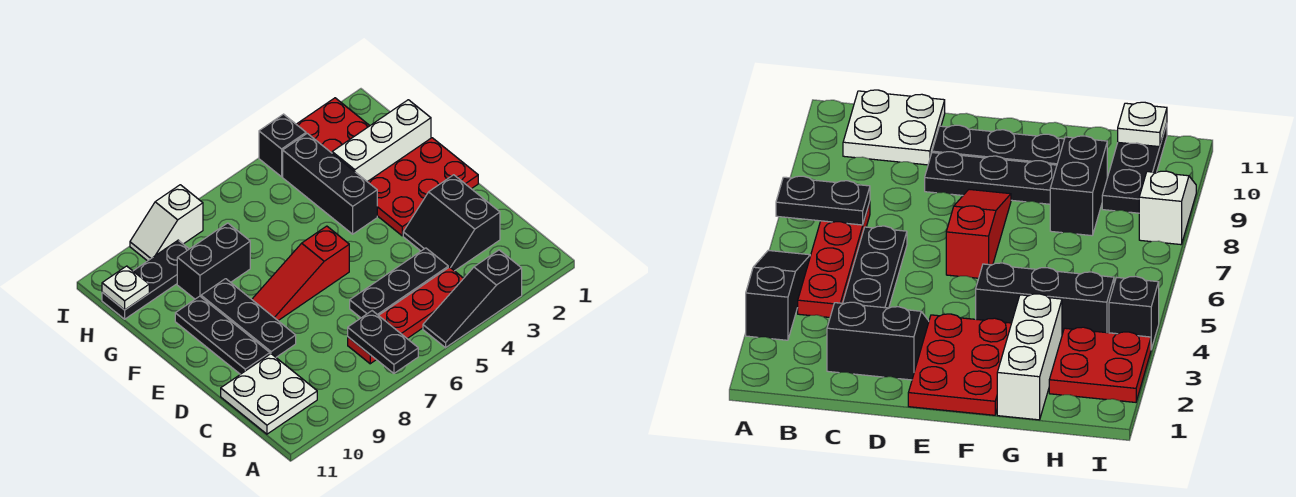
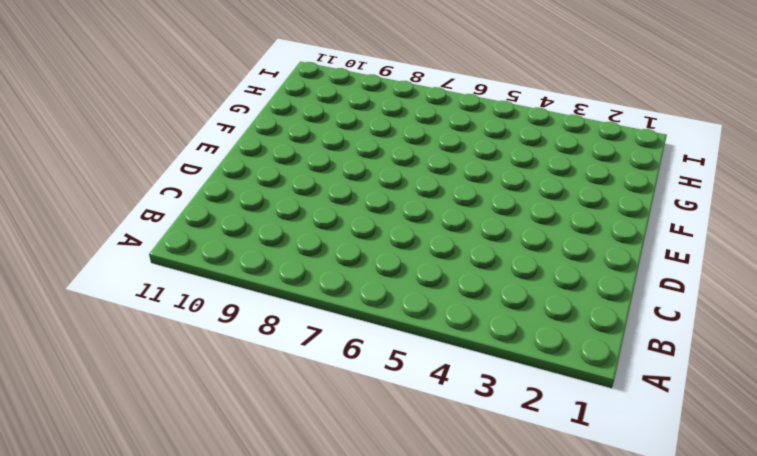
none -> black slope A3:A5 level 1 top 3
none -> red plate B4:B7 level 1
none -> white plate B10:C11 level 1

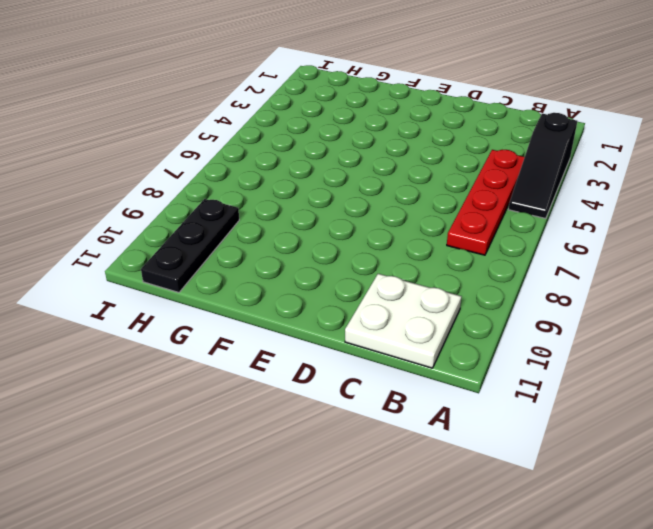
none -> black slope C2:D3 level 1 top 2
none -> black plate C4:C6 level 1
none -> black plate D9:F9 level 1

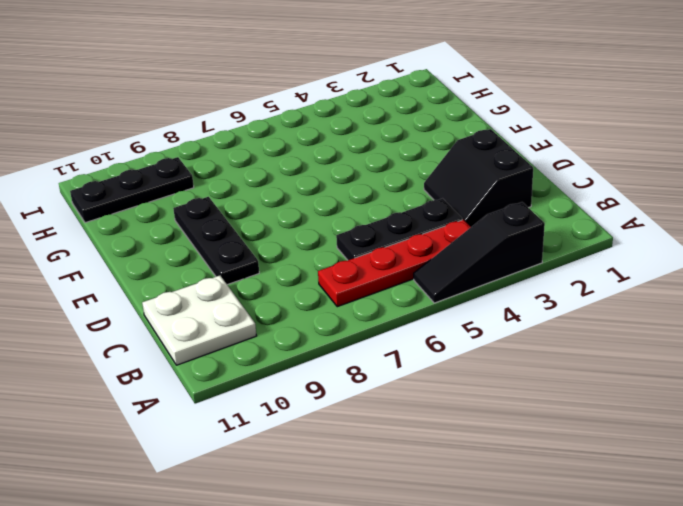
none -> black plate D10:F10 level 1
none -> red plate E1:F3 level 1
none -> red slope E6:E8 level 1 top 6

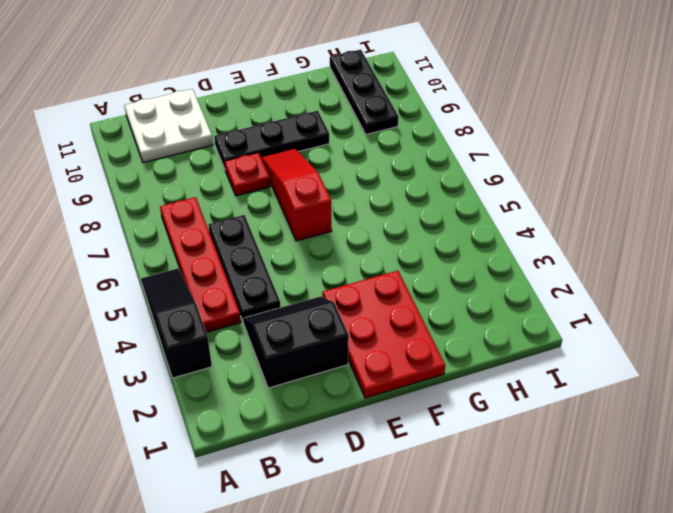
red plate D8 level 1 -> none
none -> black plate D10:F10 level 1
none -> black brick F4:H4 level 1
none -> white brick G1:G3 level 1

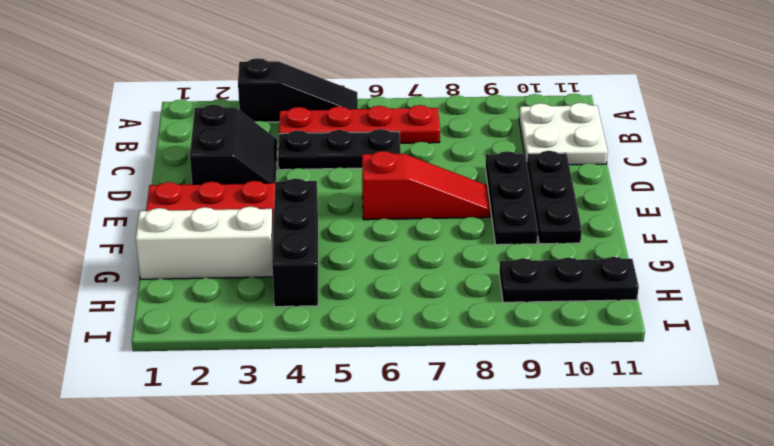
none -> black brick G8:G9 level 1
none -> red plate H2:I3 level 1
none -> black brick I4 level 1

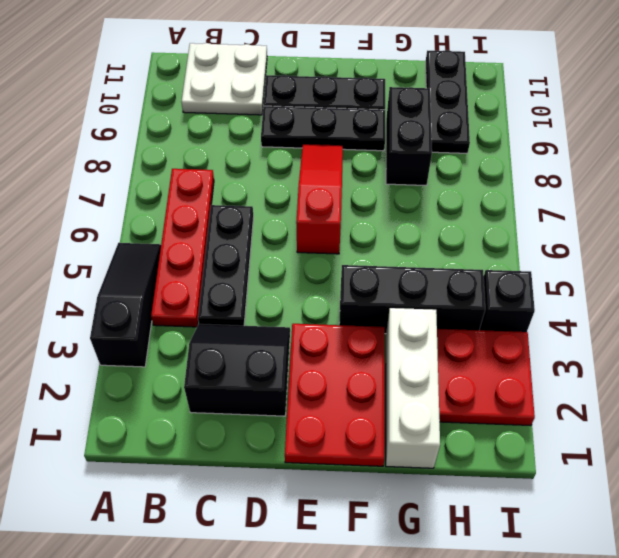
none -> white slope I8:I9 level 1 top 8
none -> black plate A7:B7 level 2
none -> white plate H11 level 2

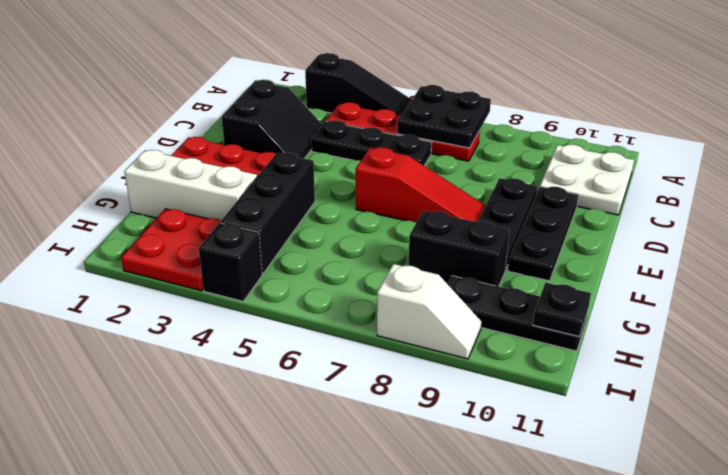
black plate A6:B7 level 2 -> black plate A7:B7 level 2
black plate H11 level 2 -> white plate H11 level 2

